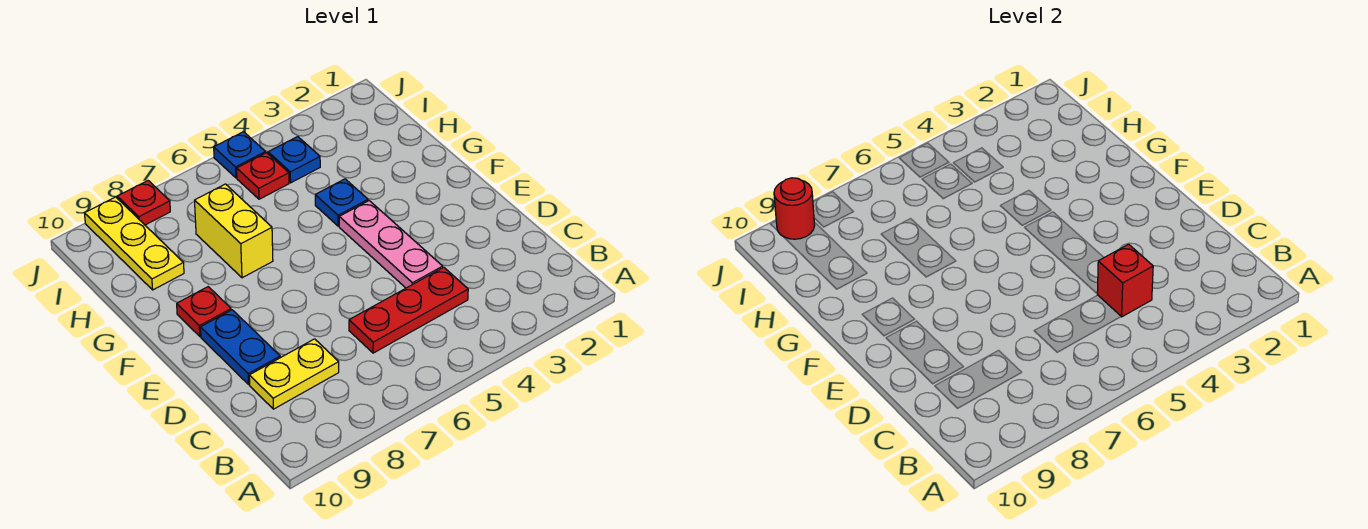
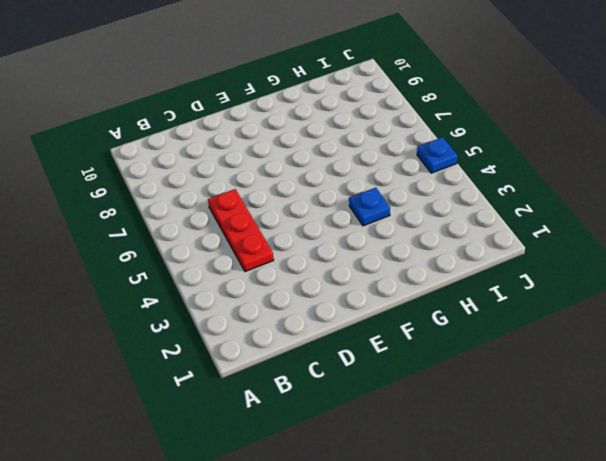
none -> yellow plate C8:C9 level 1
none -> pink plate D4:F4 level 1
none -> blue plate D9:E9 level 1

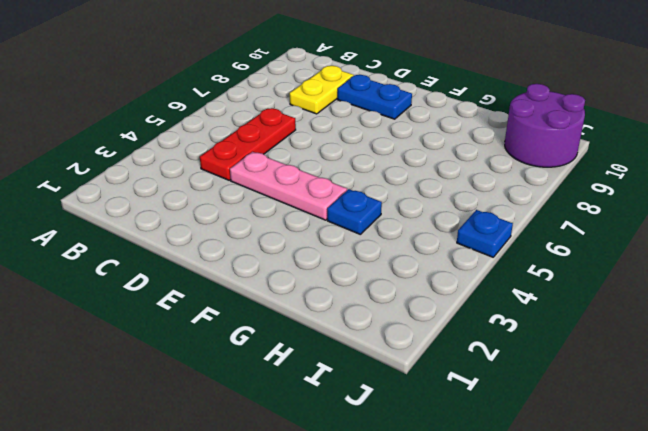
purple round brick I9:J10 level 1 -> yellow plate H9:J9 level 1
none -> red plate F9 level 1
none -> yellow brick G7:H7 level 1
none -> blue plate I4 level 1

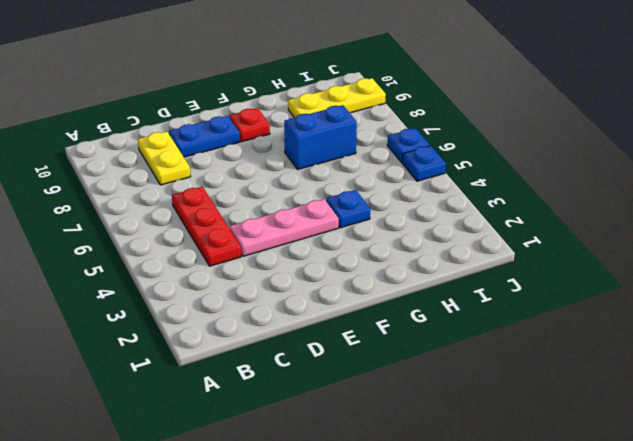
blue brick G7:H7 level 1 -> yellow brick G7:H7 level 1
blue plate J6 level 1 -> blue plate I4 level 1
none -> red plate I5 level 1
none -> red plate J8 level 1
none -> red brick C4 level 2

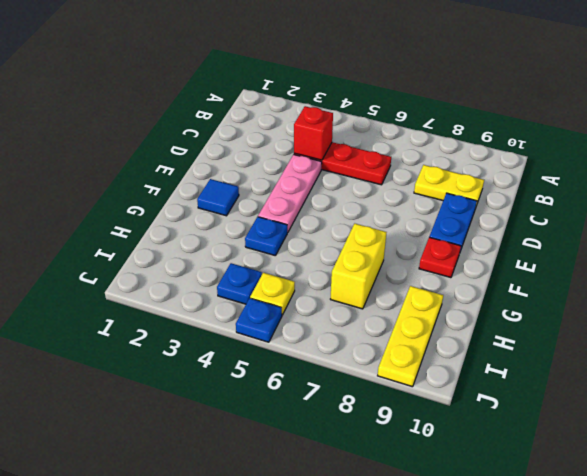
blue tile F2 level 1 -> none
yellow plate I5 level 1 -> red plate I5 level 1
none -> red plate J8 level 1
none -> red round brick J9 level 2

